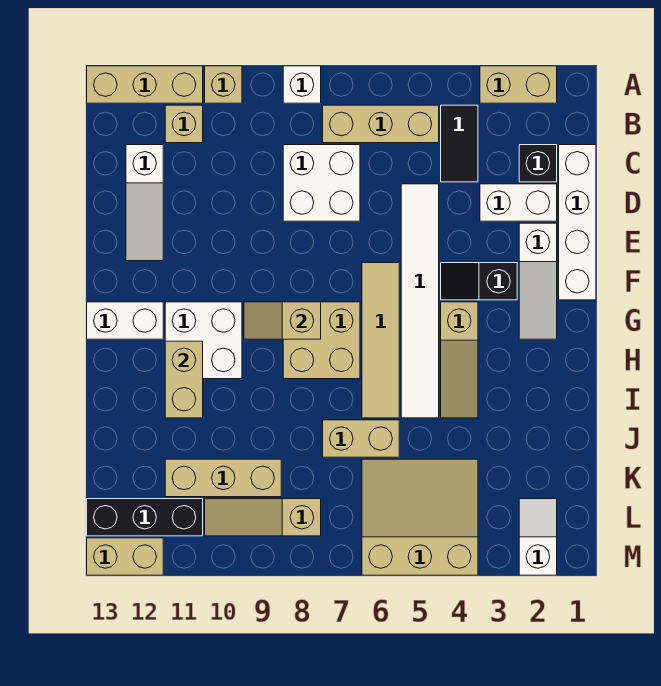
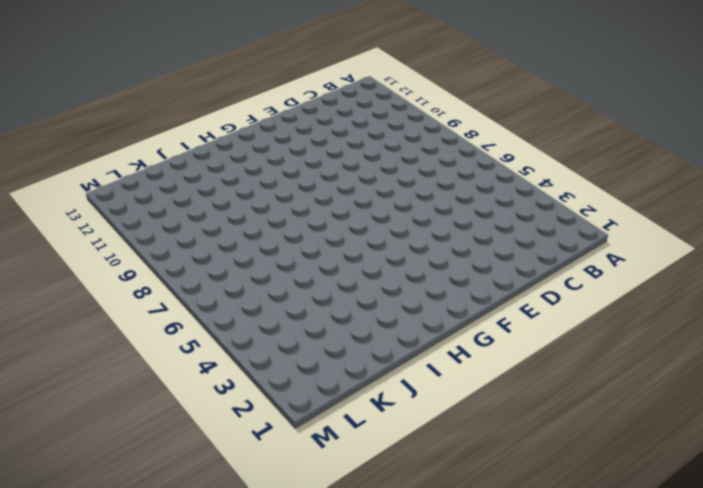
none -> tan brick A2:A3 level 1
none -> white brick A8 level 1
none -> tan brick A10 level 1

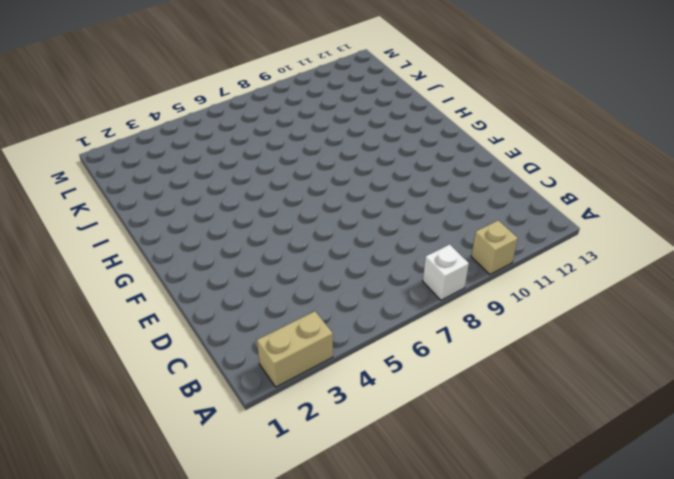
none -> tan brick A11:A13 level 1
none -> black tile B4:C4 level 1
none -> tan brick B5:B7 level 1

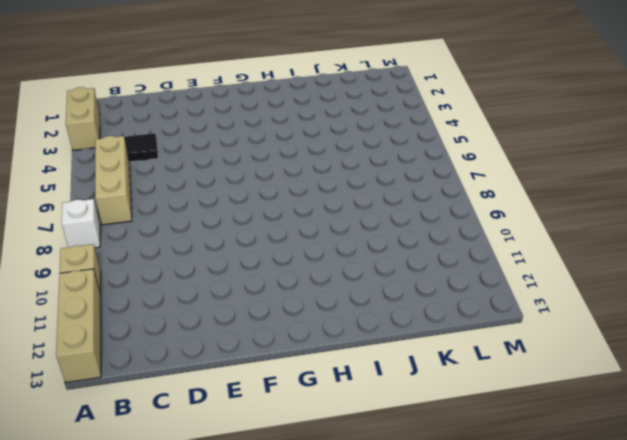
none -> tan brick B11 level 1
none -> white brick C1:F1 level 1
none -> black brick C2 level 1

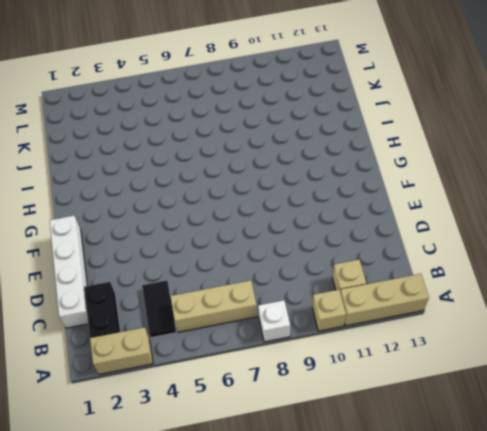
black brick B2:C2 level 1 -> black brick C2 level 1
none -> white brick C7:D8 level 1
none -> white slope C12:E12 level 1 top C
none -> white brick D2:D3 level 1

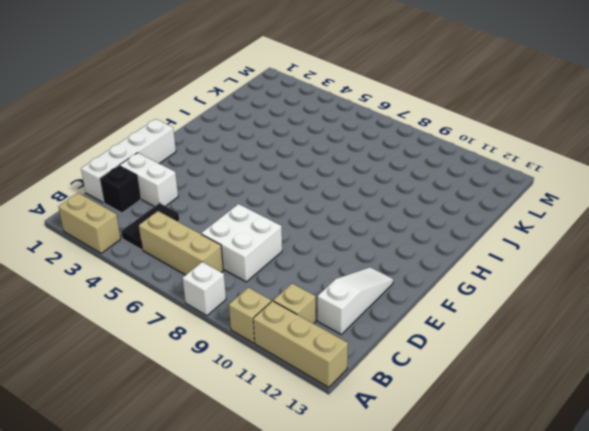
none -> white tile D5:I5 level 1
none -> white slope E2:G2 level 1 top E
none -> black slope F3:F4 level 1 top 3

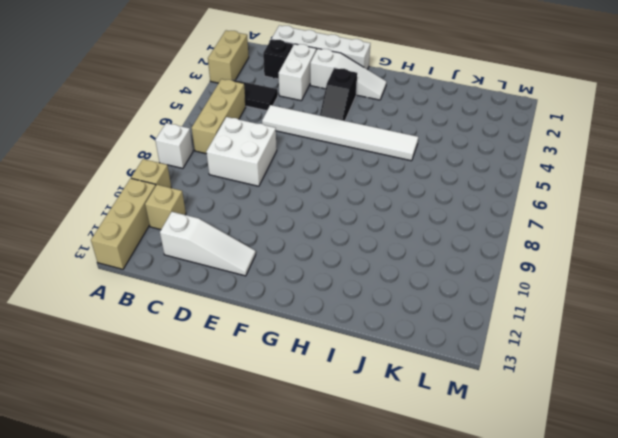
none -> tan tile F6:I6 level 1
none -> tan slope G4:I4 level 1 top G
none -> tan brick G7:H8 level 1

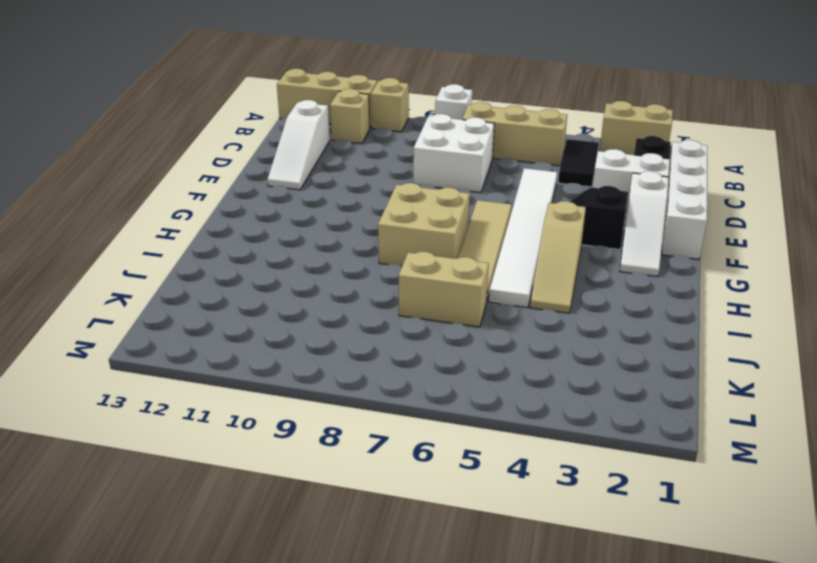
none -> white brick G10:H11 level 1
none -> white brick G12:G13 level 1
none -> tan slope K4:M6 level 1 top M

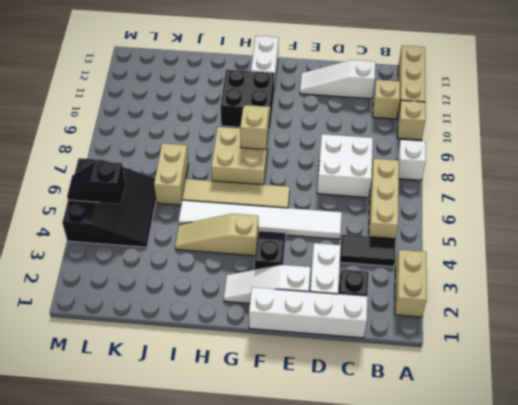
black brick G10:H11 level 1 -> white brick G10:H11 level 1
black slope K4:M6 level 1 top M -> tan slope K4:M6 level 1 top M
black slope L5:M5 level 2 top L -> none
none -> tan brick K9:K11 level 1
none -> white slope L2:M2 level 1 top M
none -> tan slope L8:L10 level 1 top 8

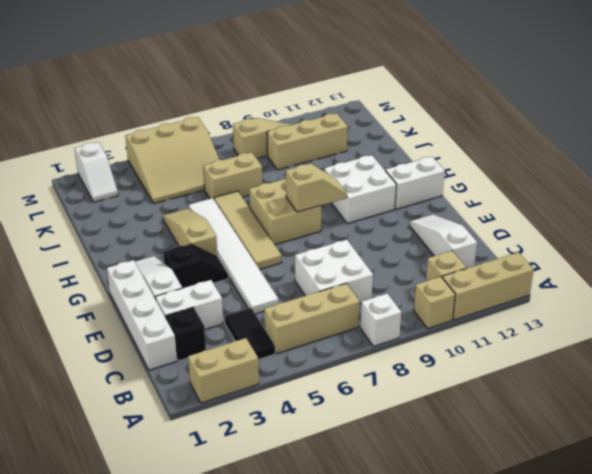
none -> black brick L11:L13 level 1
none -> tan brick M12:M13 level 1
none -> tan brick H11:I11 level 2

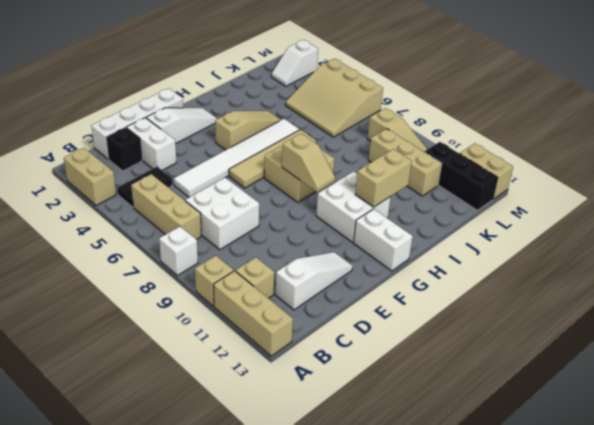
none -> black slope F3:F4 level 1 top 3
none -> tan brick J6:J7 level 1

